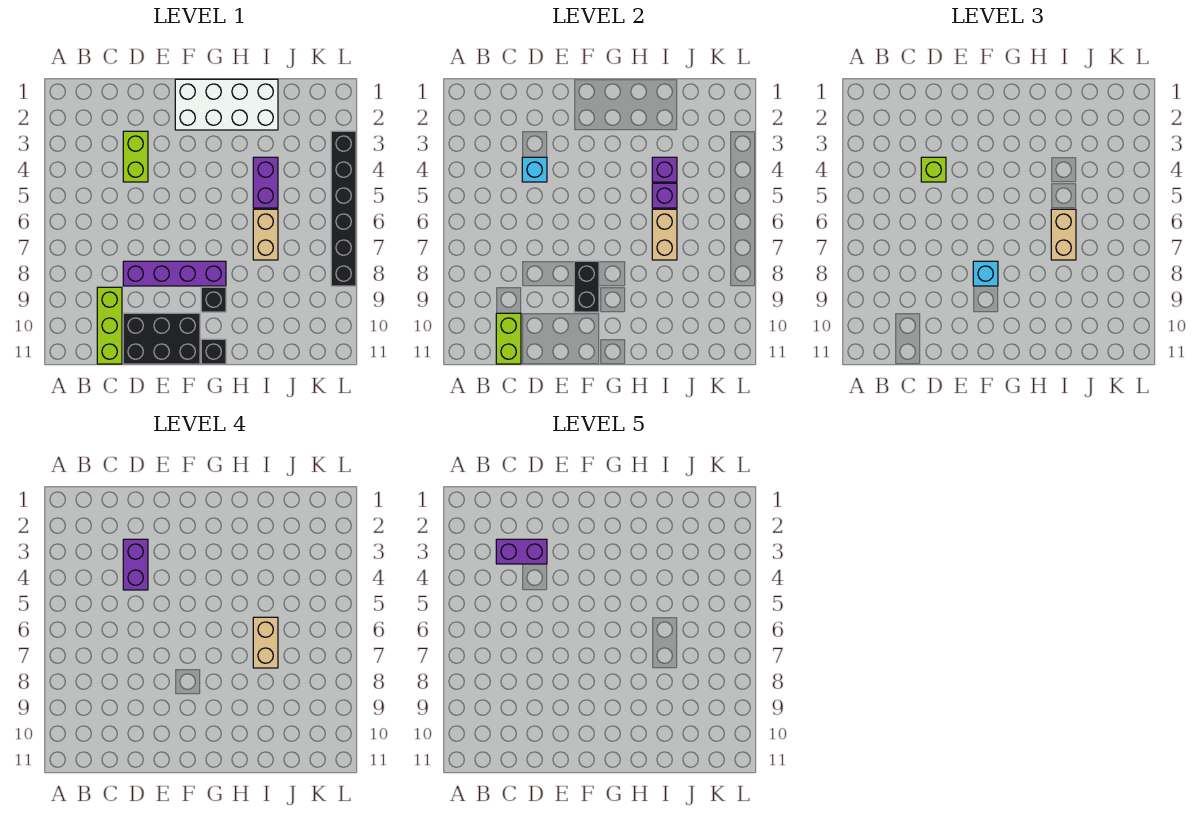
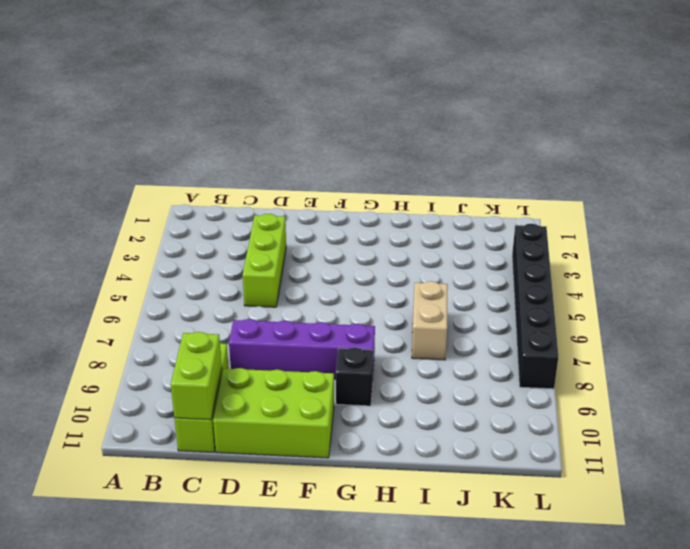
lime brick D3:D5 level 1 -> lime brick D3:D4 level 1
lime brick D10:F11 level 1 -> black brick D10:F11 level 1
none -> white brick F1:I2 level 1
none -> black brick G11 level 1
none -> purple brick I4:I5 level 1

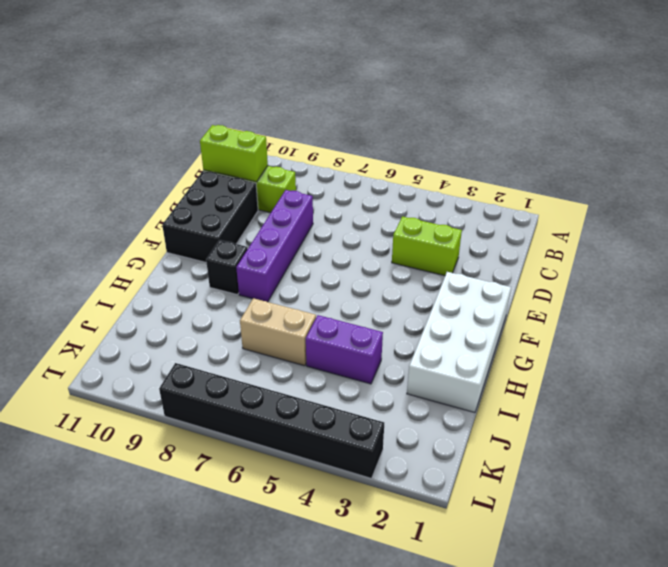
none -> black brick G11 level 1
none -> cyan brick D4 level 2
none -> black brick F8:F9 level 2

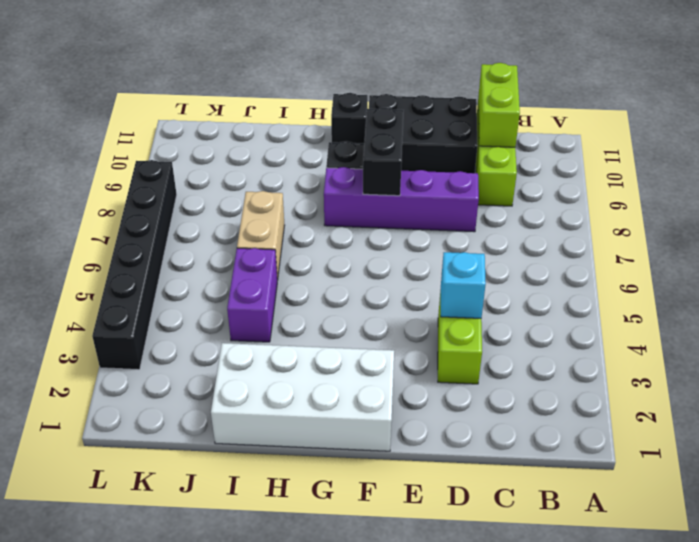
none -> purple brick I4 level 2
none -> purple brick I5 level 2
none -> tan brick I6:I7 level 2

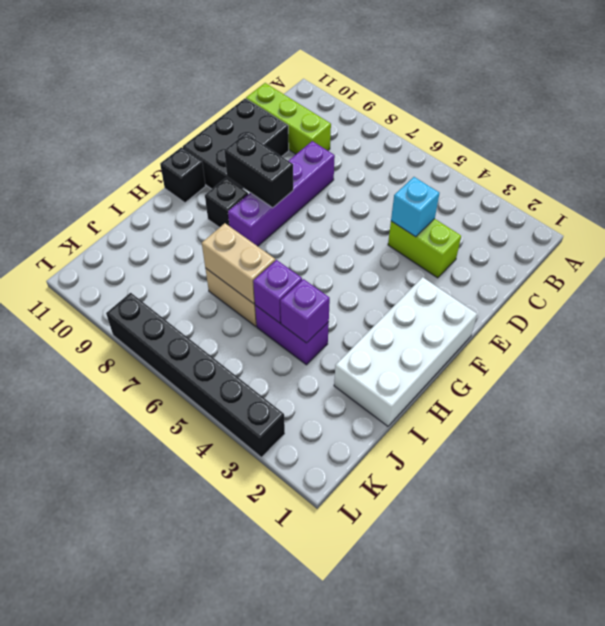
none -> lime brick C10:C11 level 2
none -> lime brick D4 level 3
none -> cyan brick F8 level 3

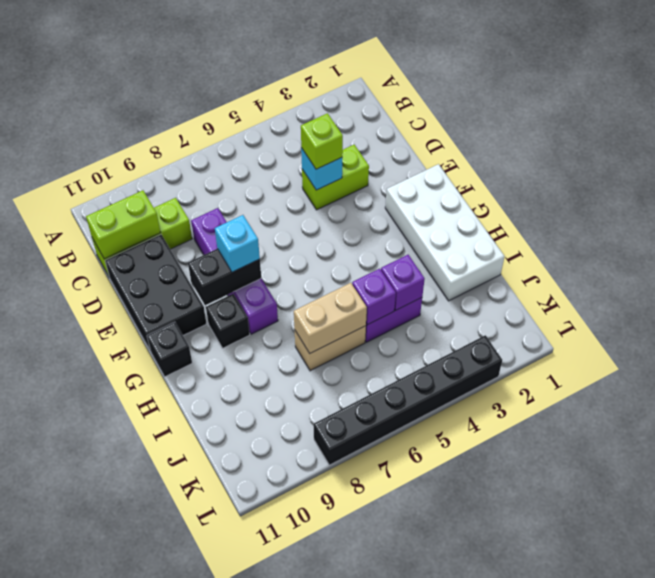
none -> tan brick I6:I7 level 3
none -> purple brick D3:D4 level 4
none -> tan brick I6:I7 level 4

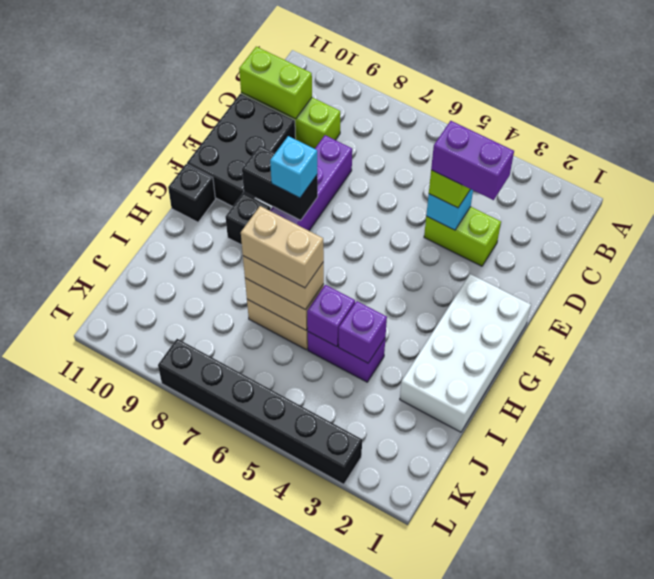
none -> purple brick C3:D3 level 5

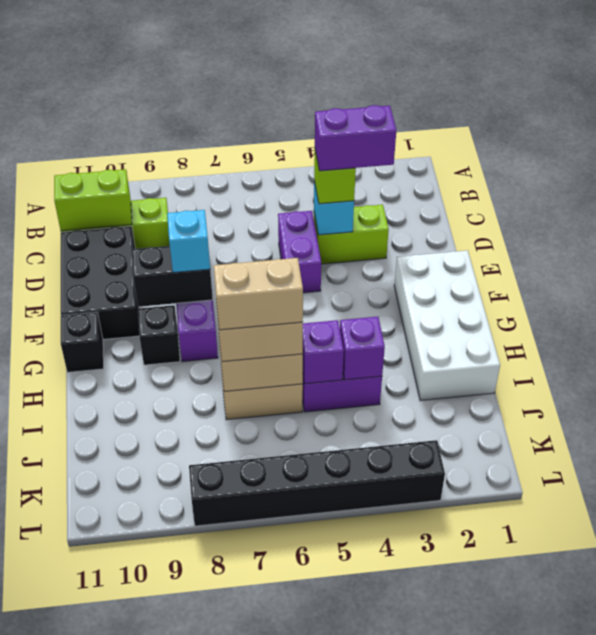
purple brick D5:E5 level 1 -> purple brick C3:D3 level 5

